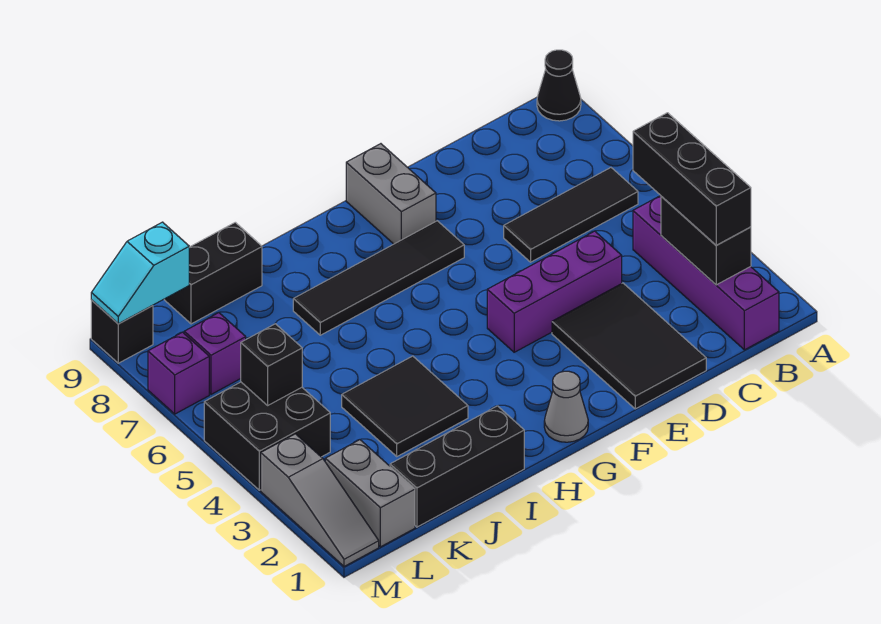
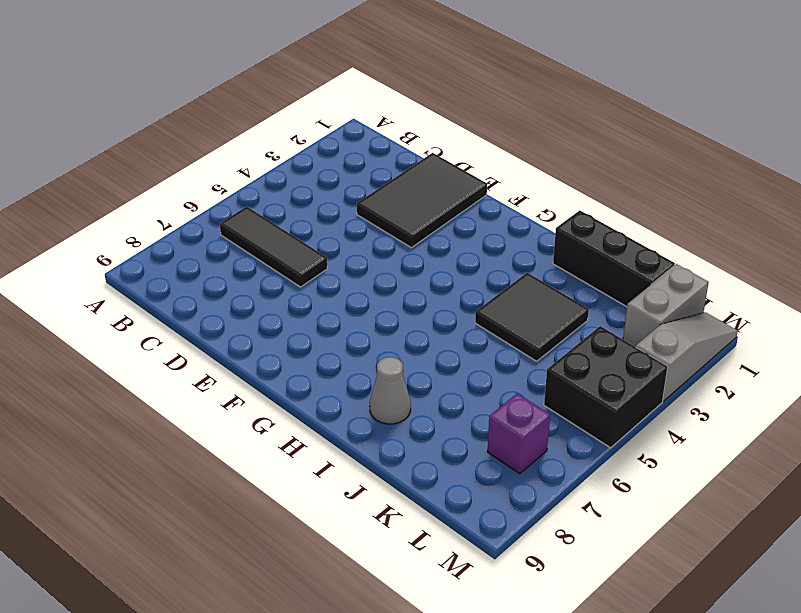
grey cone I8 level 1 -> grey cone G1 level 1
none -> black cone A9 level 1
none -> purple brick B1:B4 level 1
none -> purple brick D4:F4 level 1

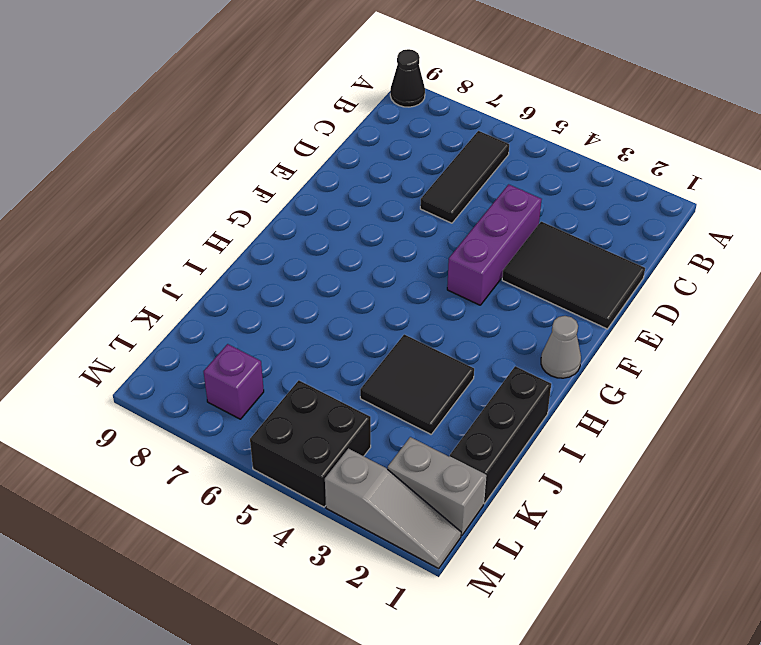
none -> purple brick B1:B4 level 1
none -> black tile F7:I7 level 1
none -> grey brick F8:F9 level 1

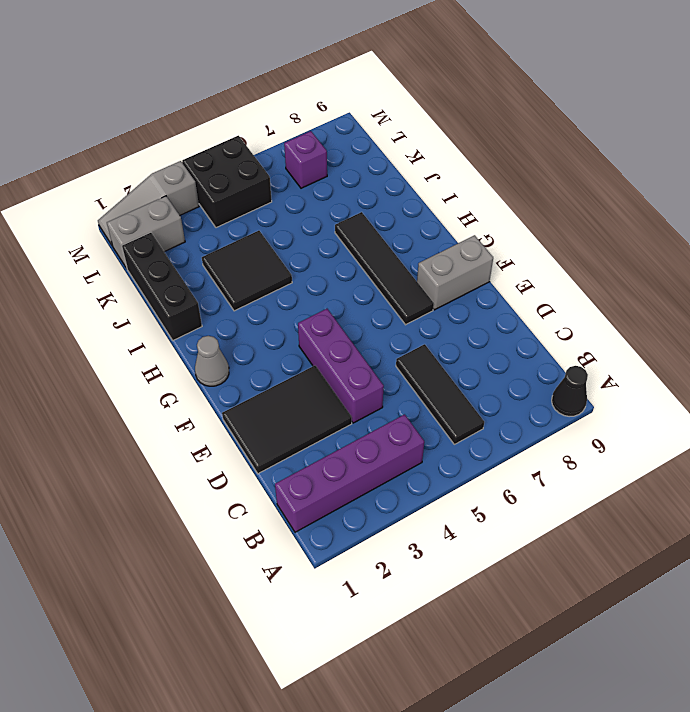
none -> black brick J9:K9 level 1
none -> purple brick M7 level 1
none -> black brick M9 level 1

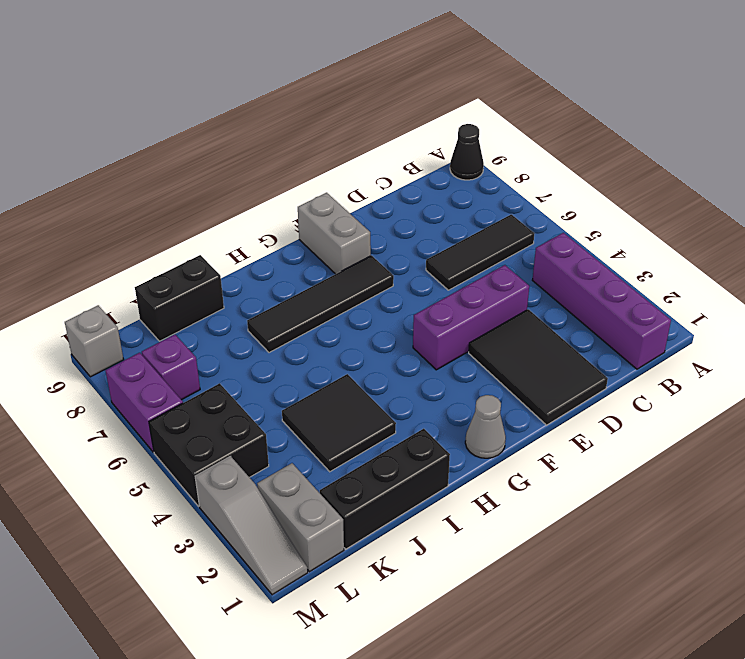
purple brick M6:M7 level 1 -> purple brick M7 level 1
grey brick M9 level 1 -> black brick M9 level 1
none -> black brick B2:B3 level 2
none -> black brick L5 level 2
none -> cyan slope L9:M9 level 2 top L

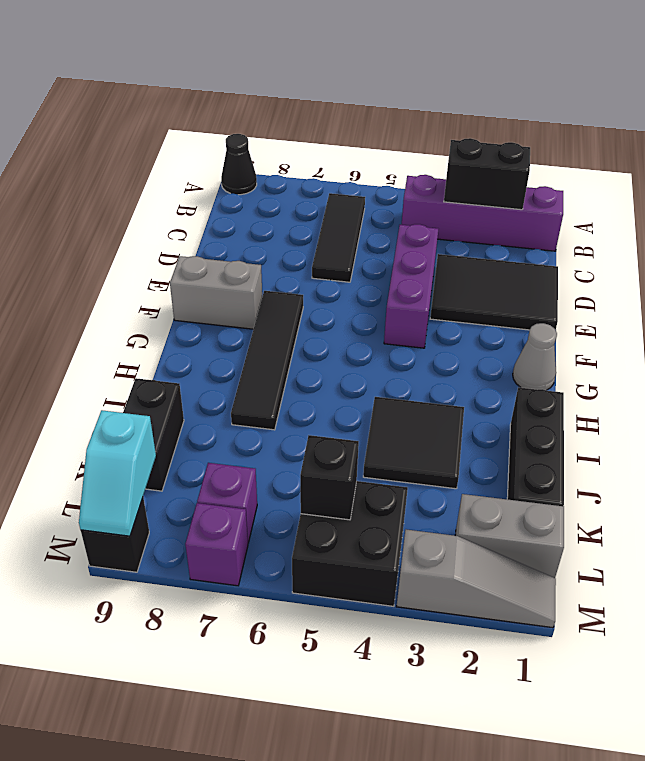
none -> black brick B2:B4 level 3

